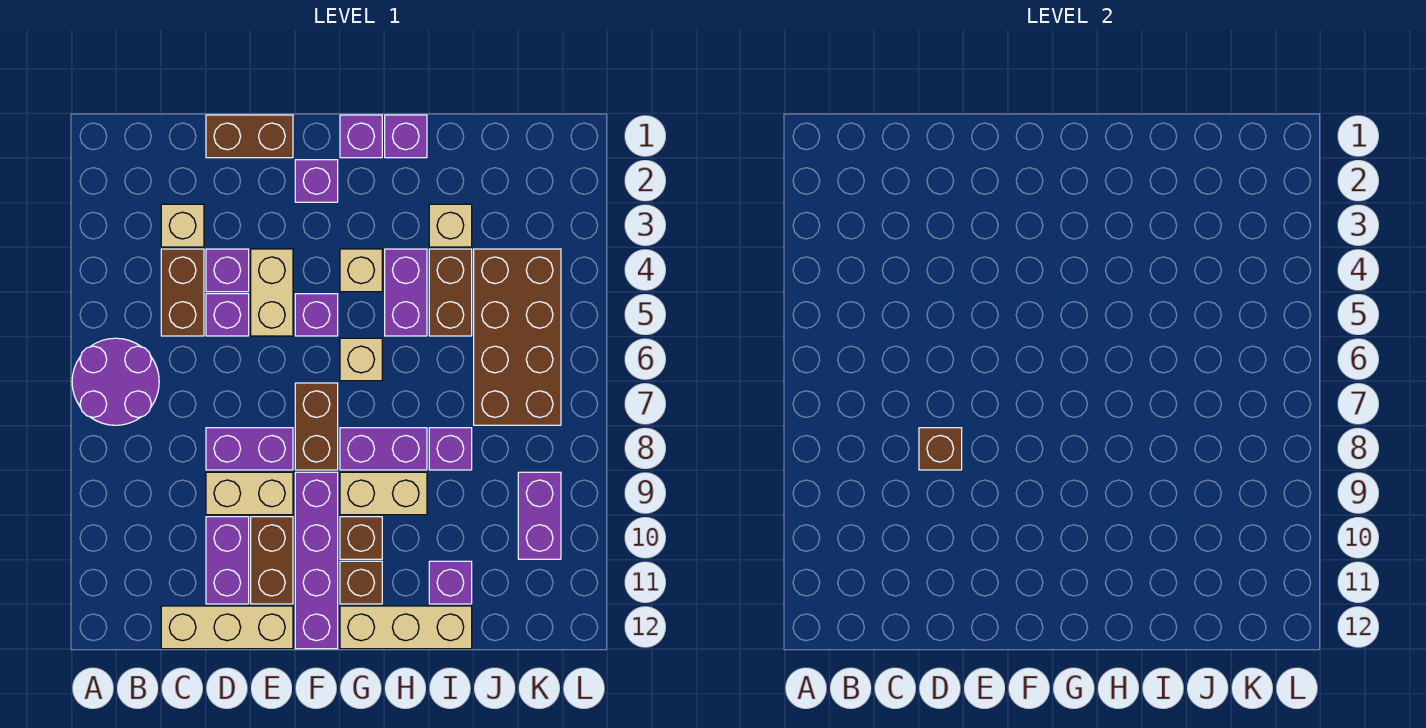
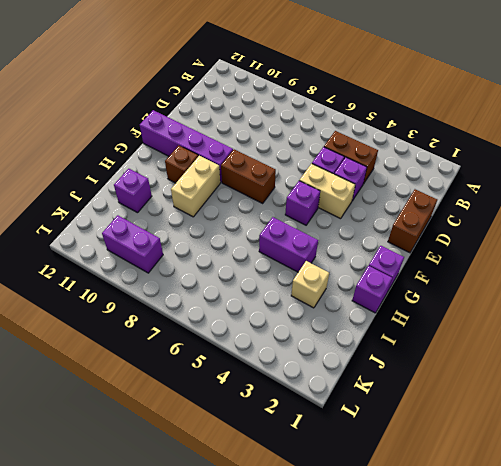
none -> purple round brick A6:B7 level 1
none -> tan brick C3 level 1
none -> tan brick C12:E12 level 1
none -> purple brick D8:E8 level 1

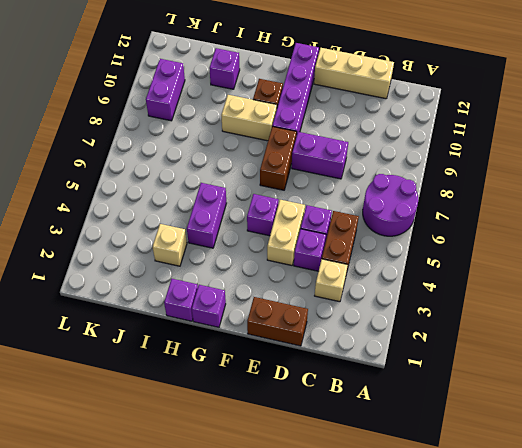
none -> tan brick D9:E9 level 1
none -> purple brick D10:D11 level 1
none -> brown brick E10:E11 level 1
none -> purple brick F2 level 1

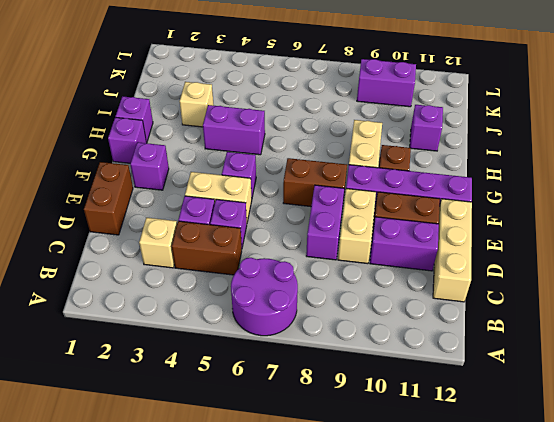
none -> tan brick G4 level 1
none -> tan brick G6 level 1
none -> purple brick G8:H8 level 1
none -> brown brick G11 level 1

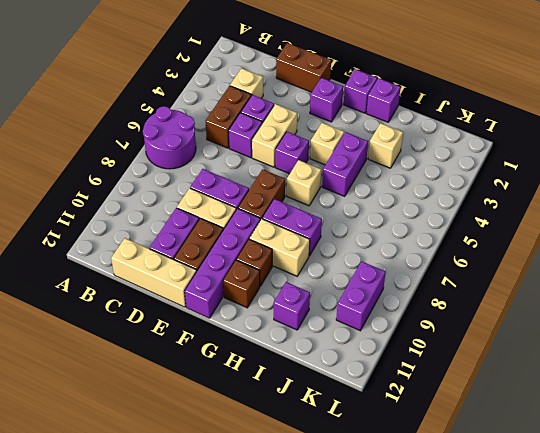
none -> tan brick G12:I12 level 1
none -> brown brick I4:I5 level 1
none -> purple brick I8 level 1
none -> brown brick J4:K7 level 1

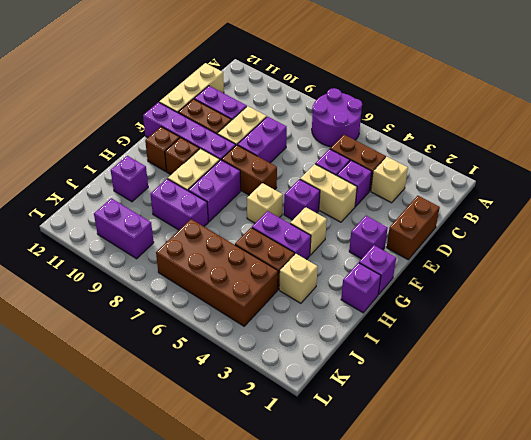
purple brick I8:I9 level 1 -> purple brick I8 level 1
none -> tan brick G12:I12 level 1
none -> brown brick D8 level 2

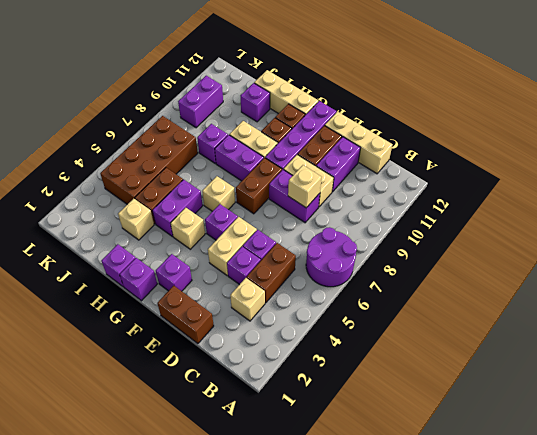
tan brick D8 level 2 -> brown brick D8 level 2

